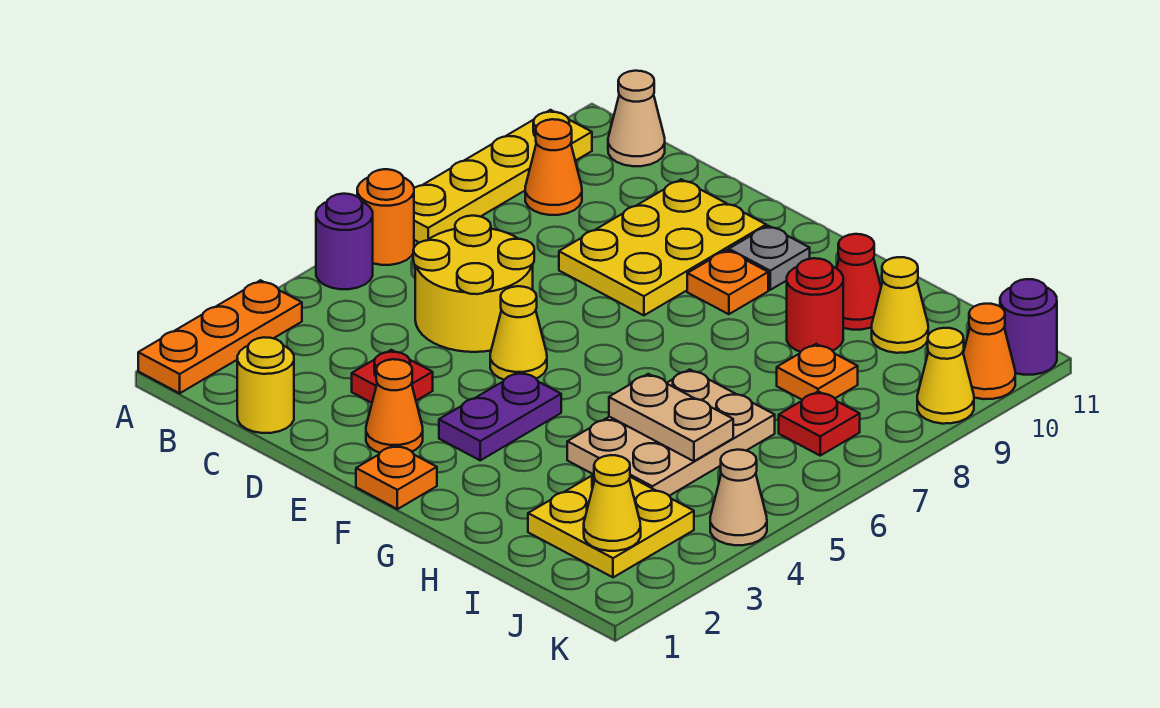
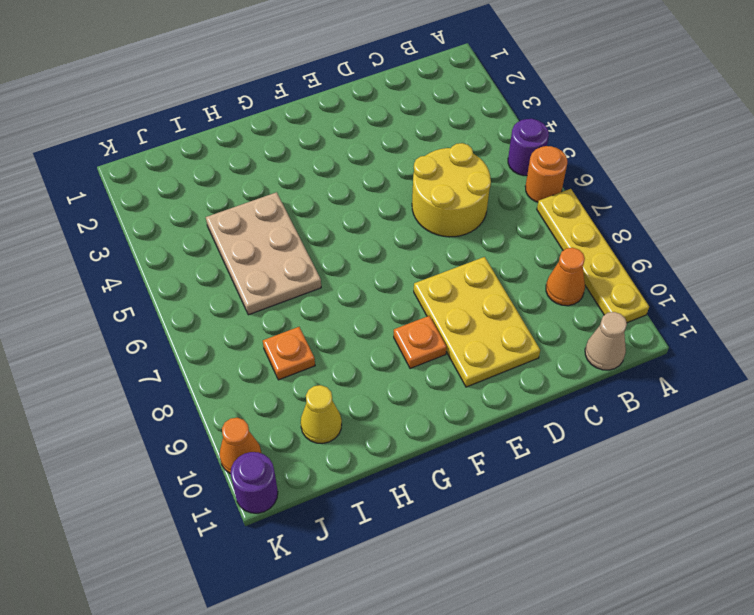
none -> orange plate A1:A3 level 1
none -> yellow round brick C1 level 1
none -> red plate D3 level 1

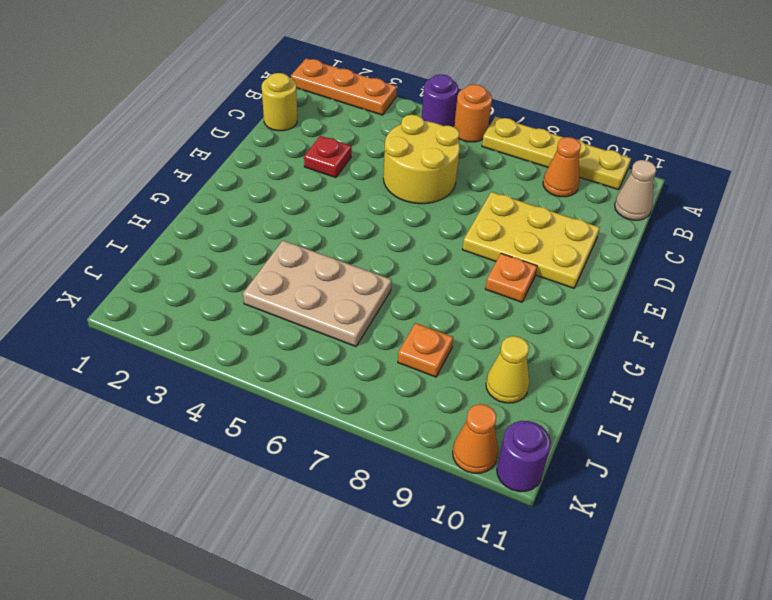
none -> orange cone E2 level 1
none -> yellow cone E5 level 1
none -> orange plate F1 level 1

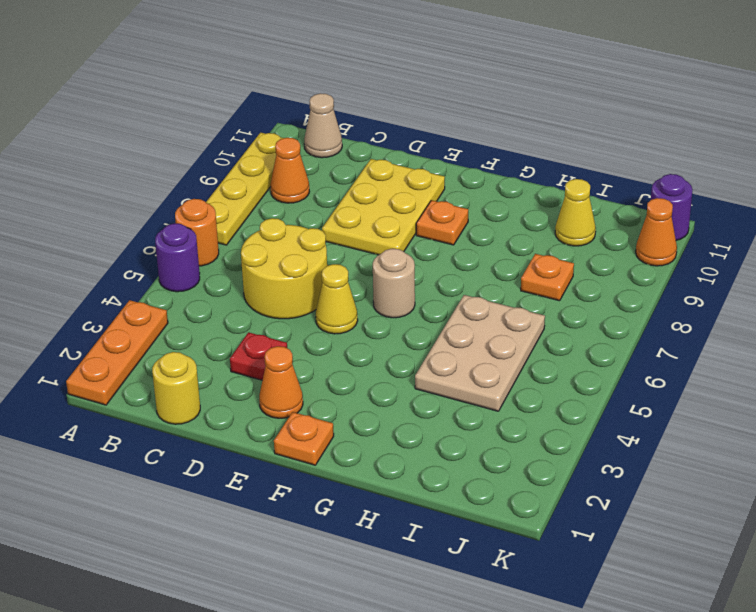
tan round brick F6 level 1 -> none
none -> purple plate F3:F4 level 1
none -> grey plate F10 level 1
none -> red round brick H9 level 1

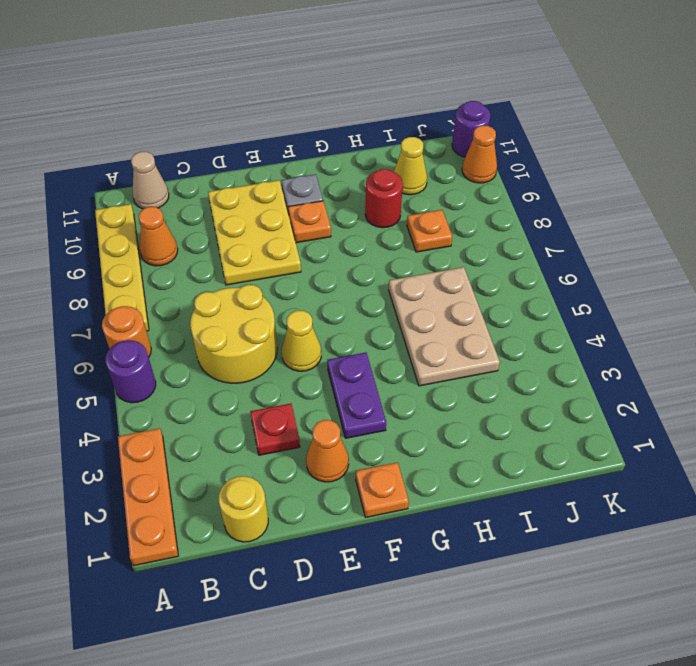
none -> red cone H10 level 1
none -> yellow plate I2:J3 level 1
none -> red plate J7 level 1

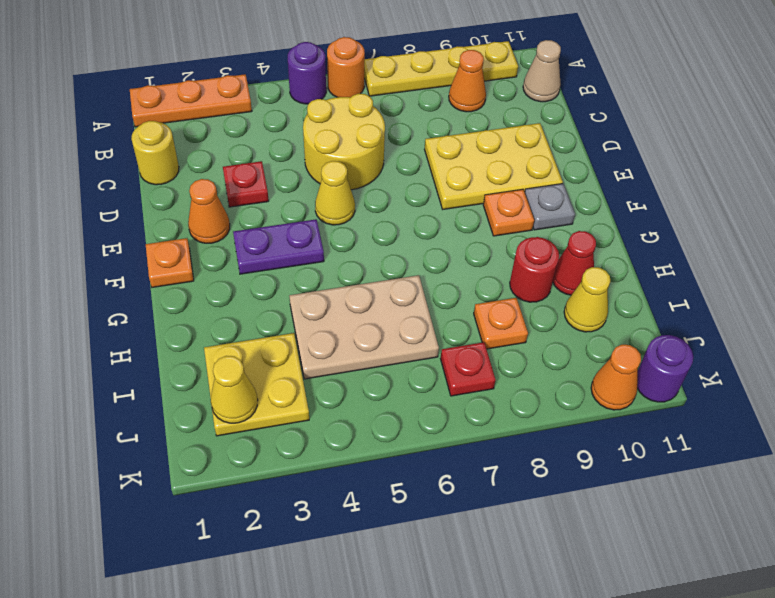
none -> tan cone K4 level 1
none -> yellow cone K9 level 1
none -> tan plate H5:I5 level 2

